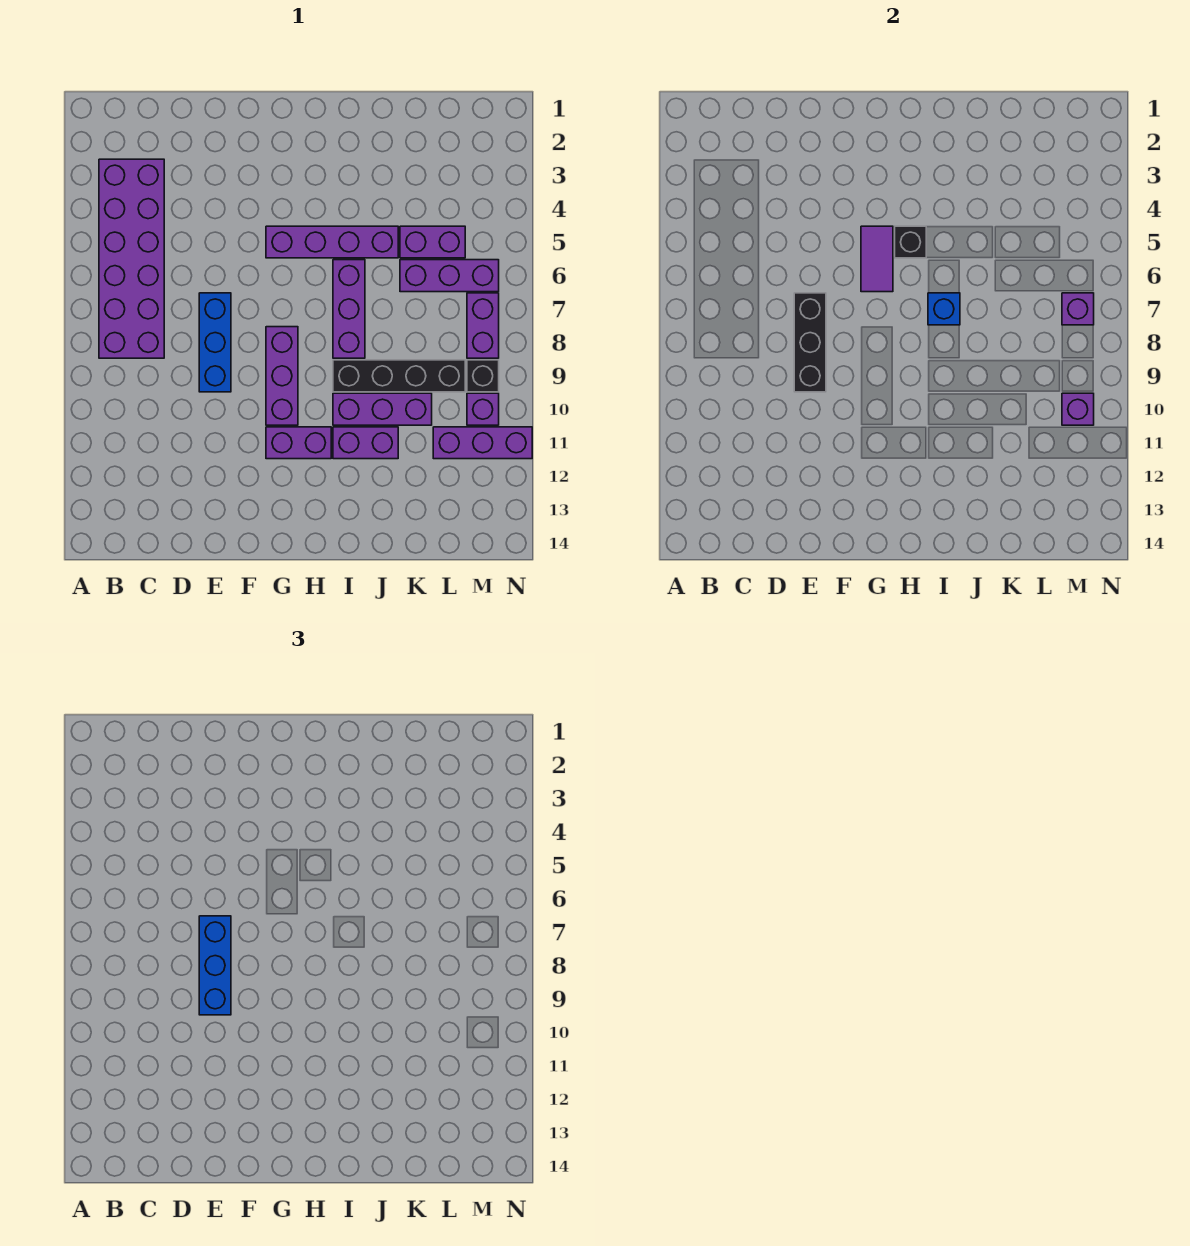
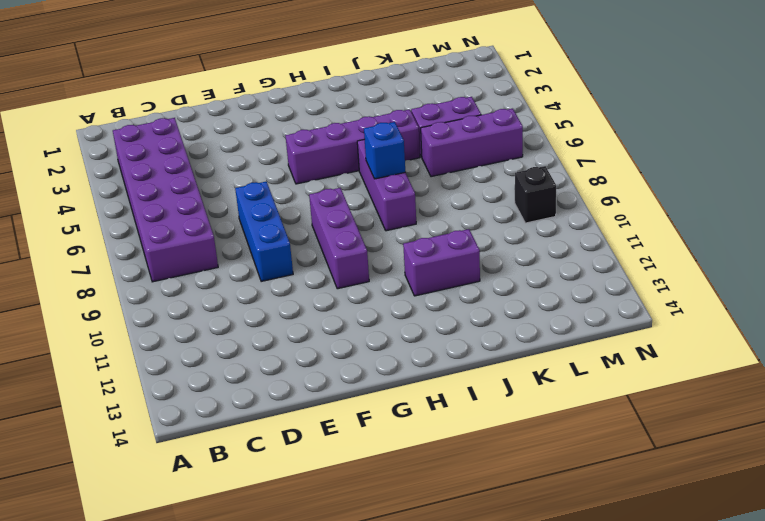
none -> purple brick G11:H11 level 1
none -> black brick I9:L9 level 1
none -> purple brick I10:K10 level 1

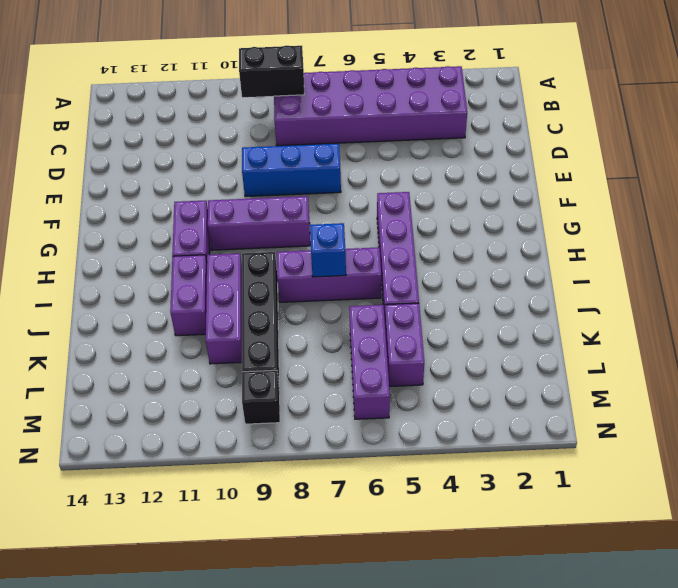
black brick B8:B9 level 2 -> none
none -> purple brick L11:N11 level 1
none -> purple brick M7:M8 level 1
none -> purple brick M10 level 1

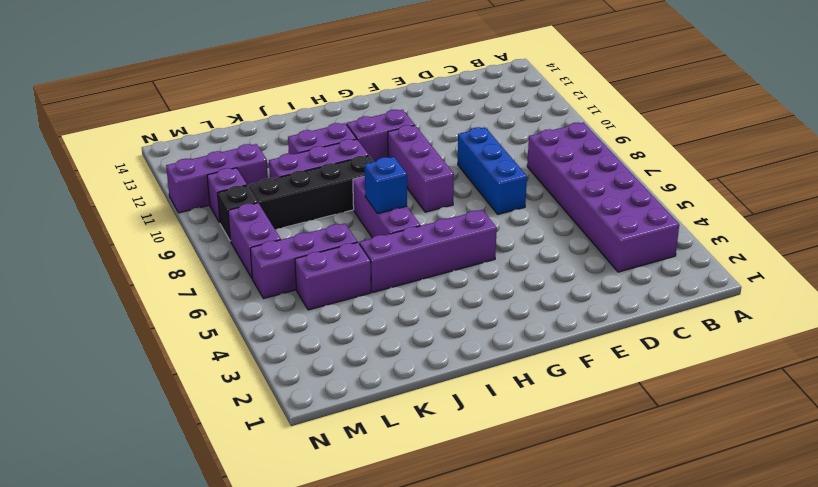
none -> black brick E7:E9 level 2
none -> purple tile G5:G6 level 2
none -> black brick H5 level 2

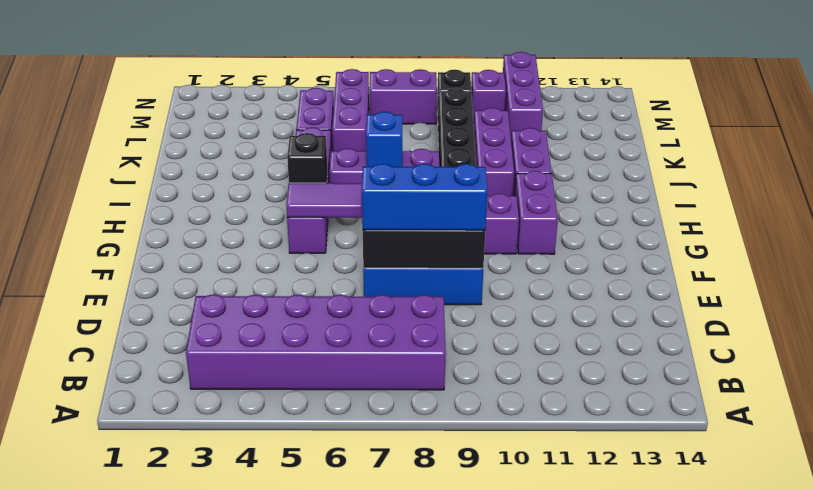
none -> purple brick M7 level 2
none -> purple brick M10 level 2

